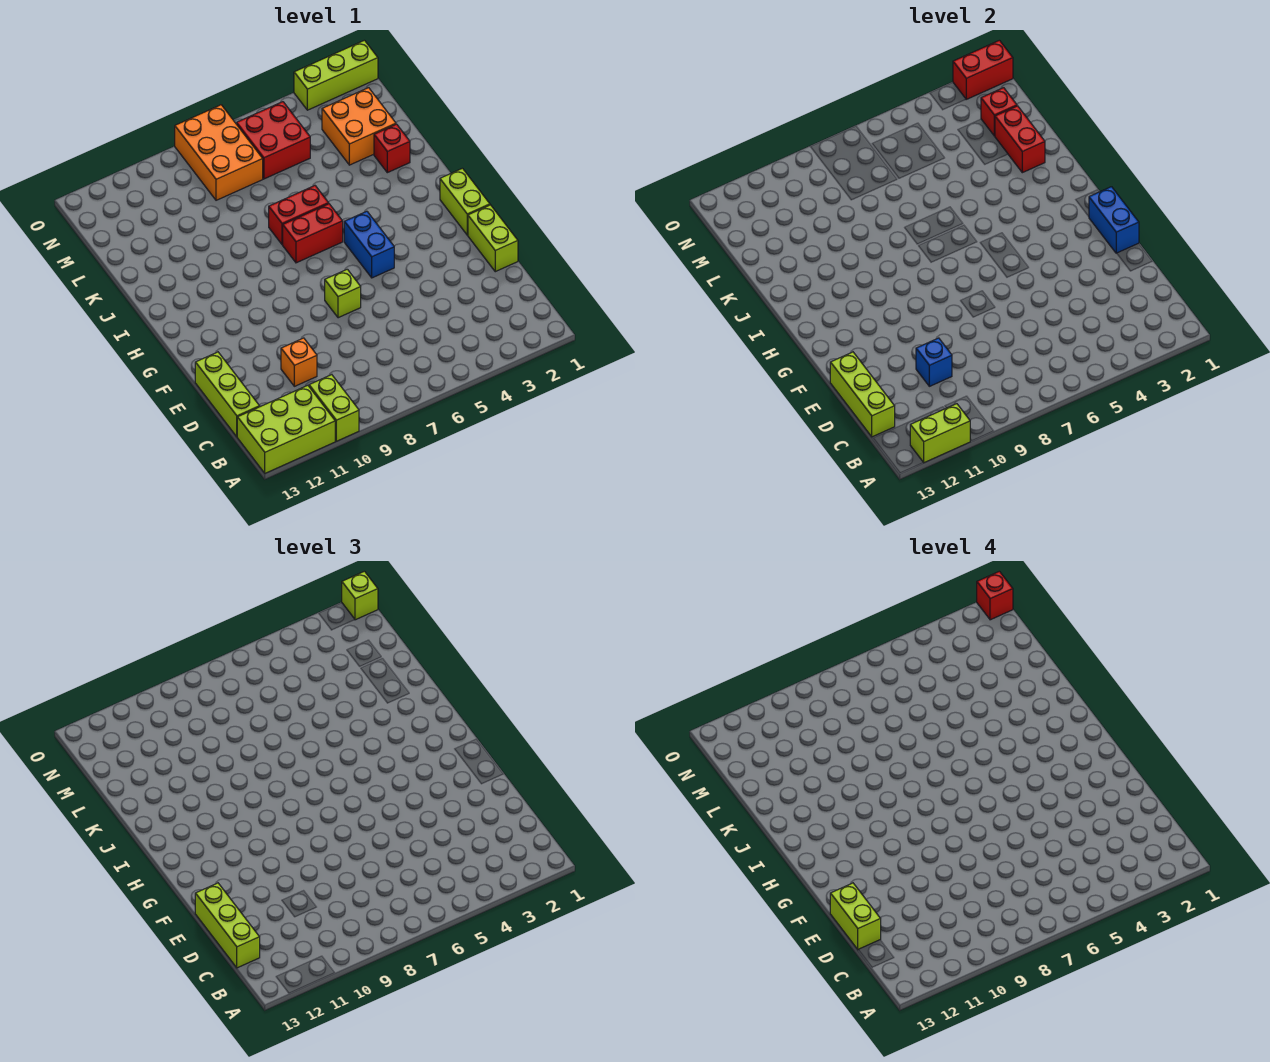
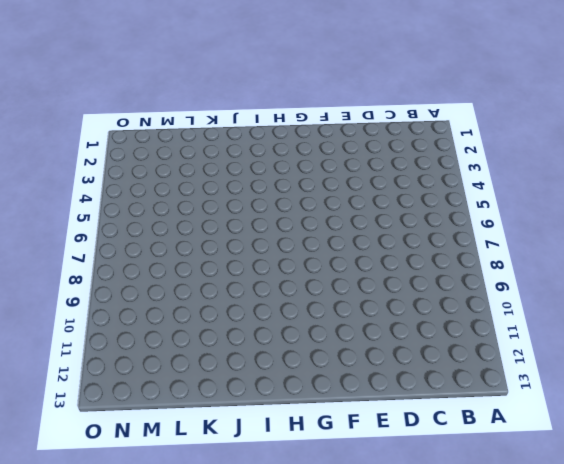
none -> lime brick A10:B10 level 1
none -> lime brick A11:B13 level 1
none -> lime brick C13:E13 level 1

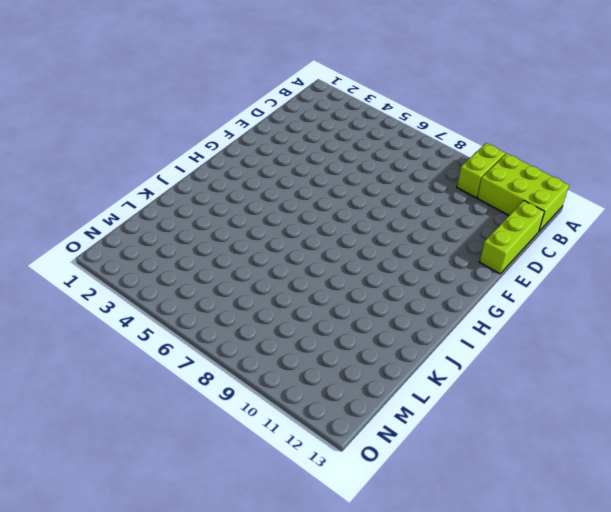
none -> orange brick D10 level 1
none -> lime brick E1:F1 level 1
none -> lime brick F7 level 1

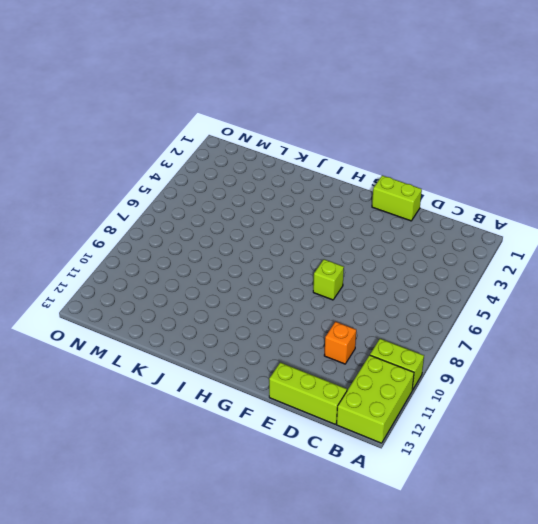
none -> lime brick G1:H1 level 1
none -> blue brick G5:H5 level 1
none -> red brick I6:I7 level 1

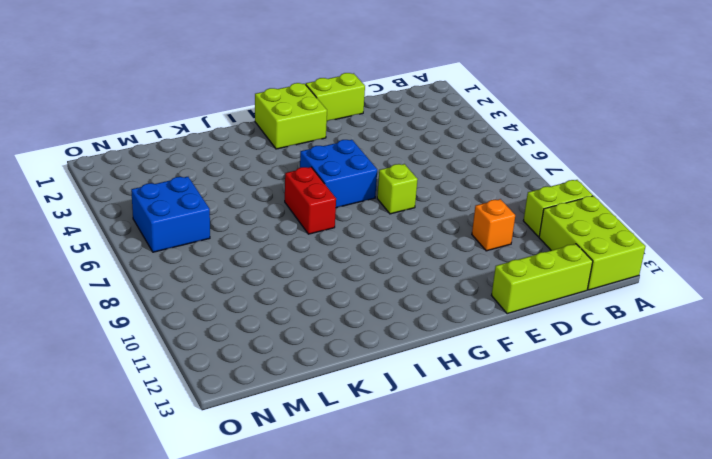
lime brick G1:H2 level 1 -> lime brick G1:H1 level 1
blue brick G5:H6 level 1 -> blue brick G5:H5 level 1
blue brick M5:N6 level 1 -> red brick M5:N6 level 1
none -> red brick J6:J7 level 1
none -> red brick K2 level 1
none -> orange brick L2:M3 level 1

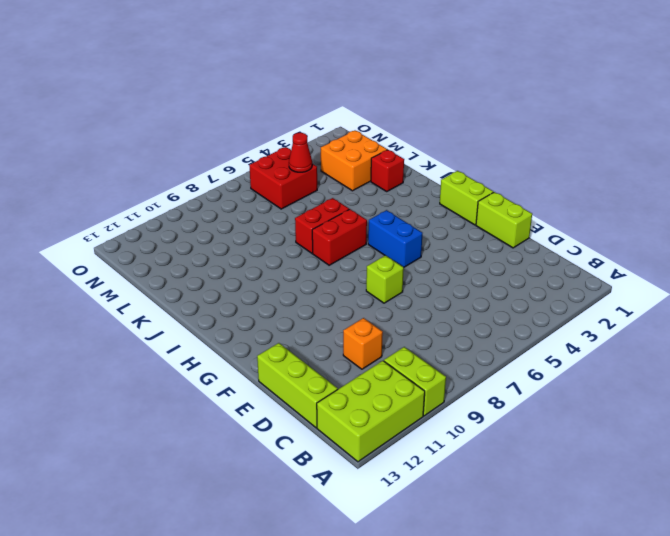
red cone M5 level 2 -> none
none -> orange brick M7:O8 level 1
none -> lime brick O1:O3 level 1
none -> lime brick A11:A12 level 2

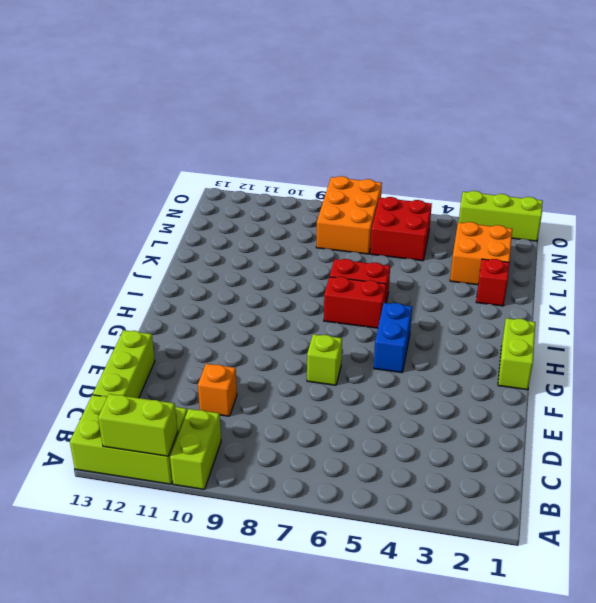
none -> lime brick E1:F1 level 1
none -> lime brick C13:E13 level 2
none -> blue brick D10 level 2

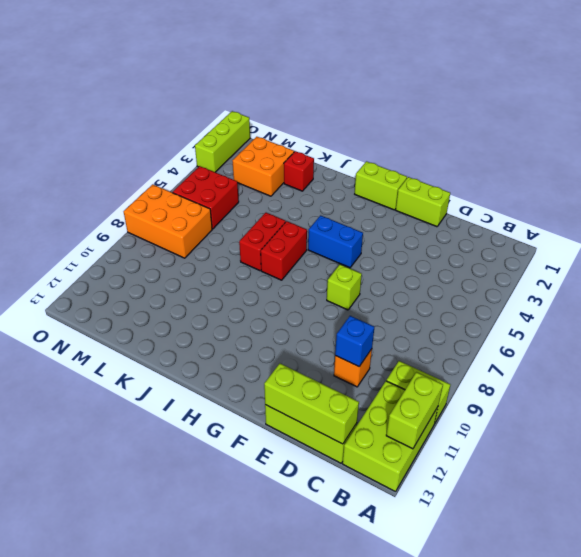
none -> blue brick F1:G1 level 2
none -> red brick K2:L2 level 2
none -> red brick M2 level 2

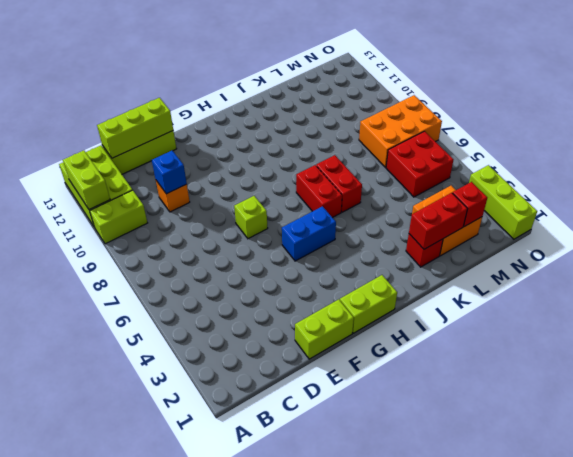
none -> blue brick F1:G1 level 2
none -> red brick O1:O2 level 2
none -> lime brick C13:E13 level 3

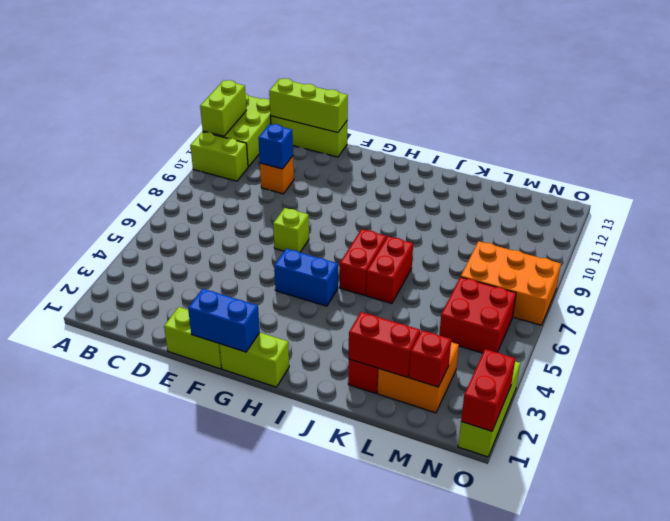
none -> lime brick C13:E13 level 3
none -> lime brick O1 level 3
none -> lime brick D13:E13 level 4

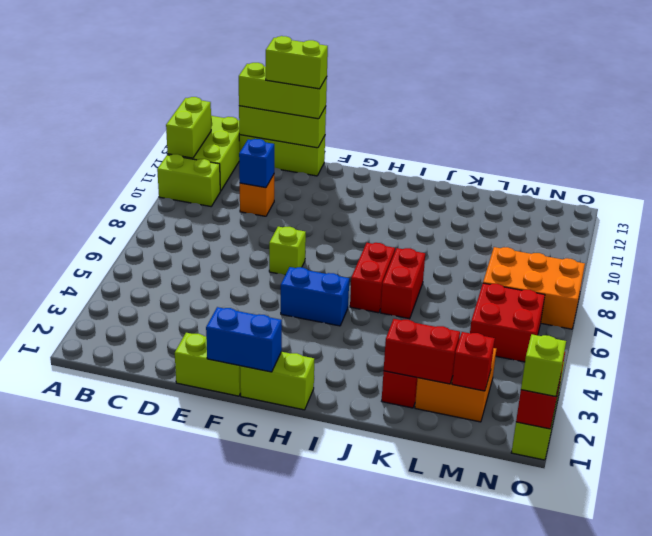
none -> red brick O1 level 4

